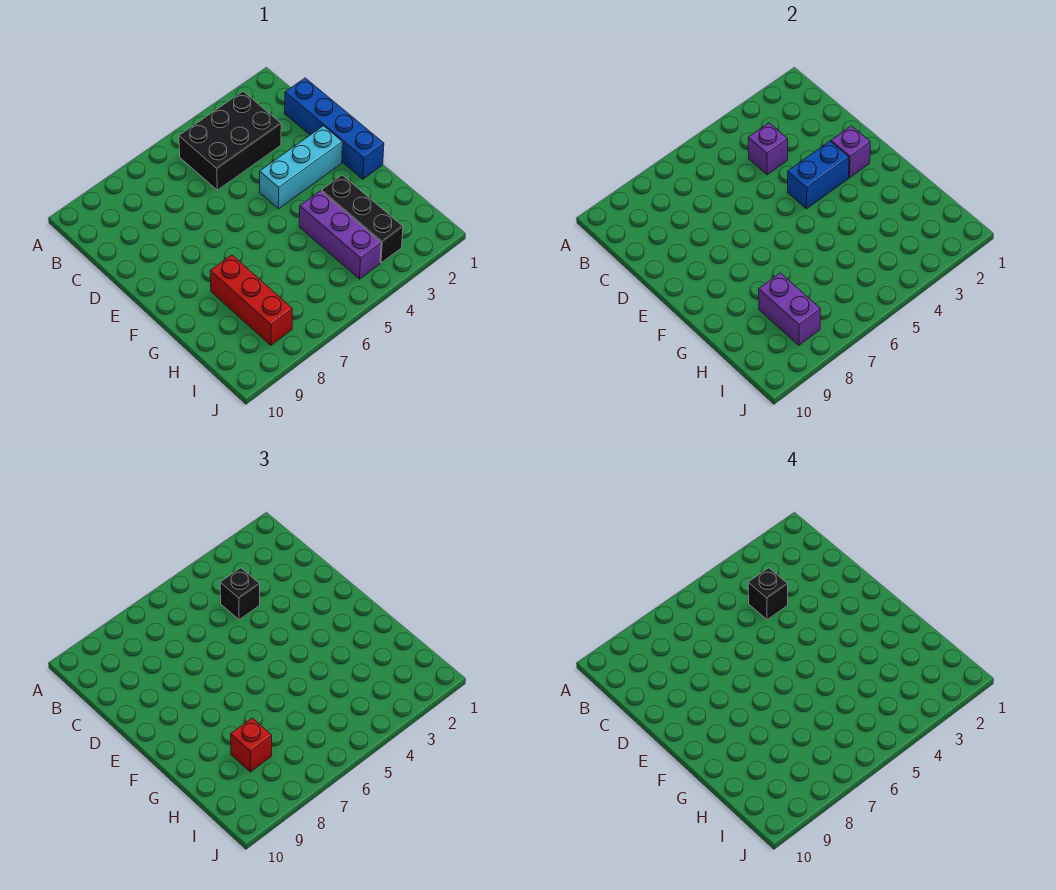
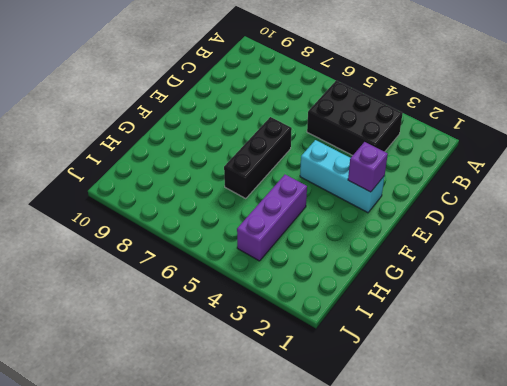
black brick E6:G6 level 1 -> black brick G3:I3 level 1
none -> blue brick C1:F1 level 1
none -> red brick G8:I8 level 1
none -> purple brick C4 level 2

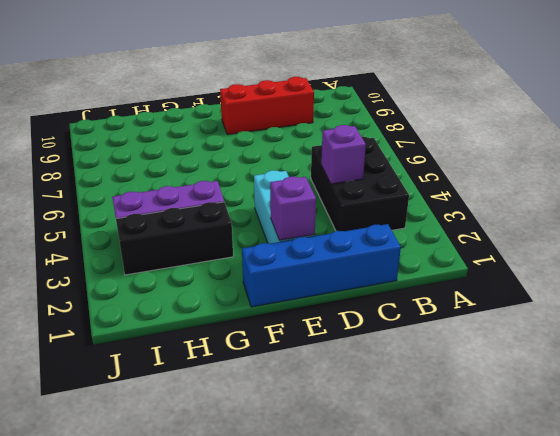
red brick C9:E9 level 1 -> red brick G8:I8 level 1
none -> blue brick E3:E4 level 2
none -> purple brick H8:I8 level 2
none -> black brick C4 level 3

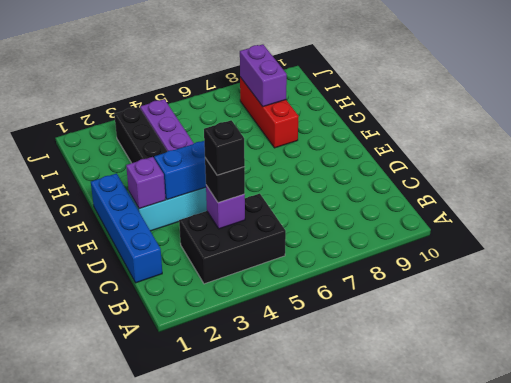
none -> red brick H8 level 3

